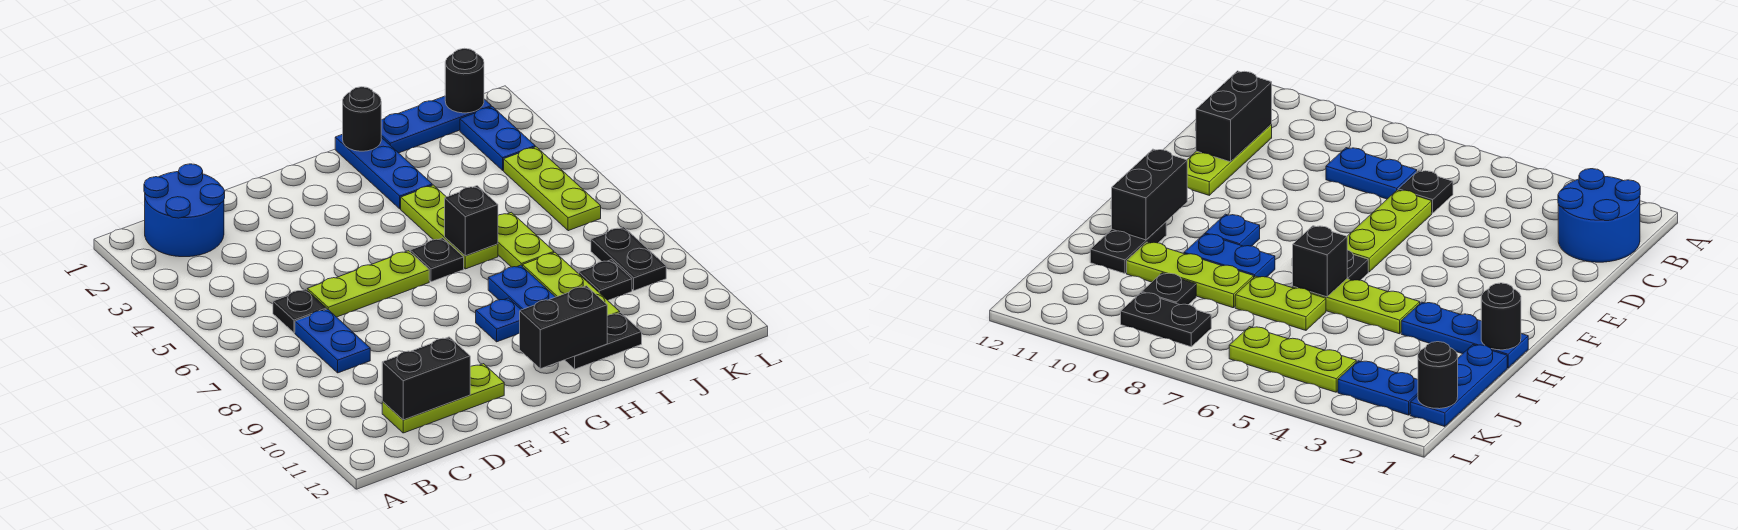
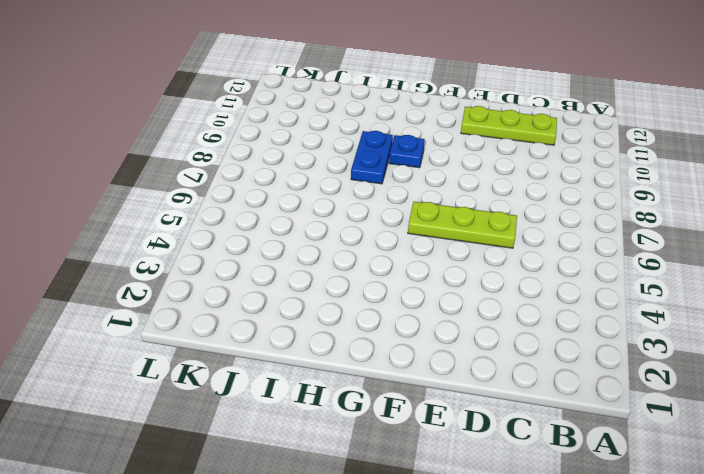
none -> blue round brick B1:C2 level 1
none -> black plate C6 level 1
none -> blue plate C7:C8 level 1

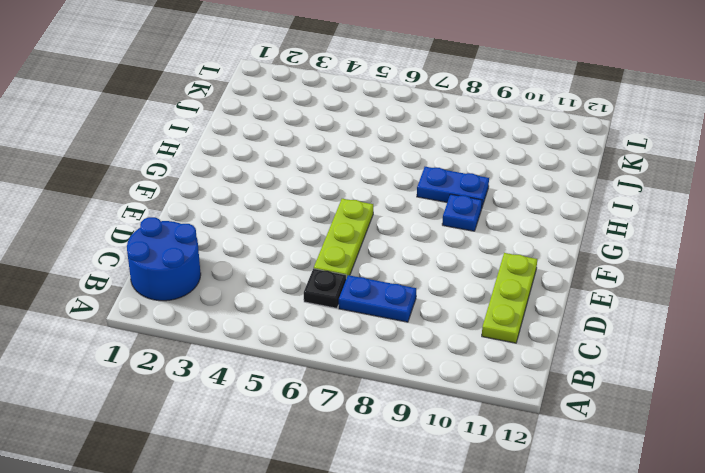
none -> black plate G6 level 1
none -> blue plate H1:H3 level 1
none -> lime plate H4:H6 level 1

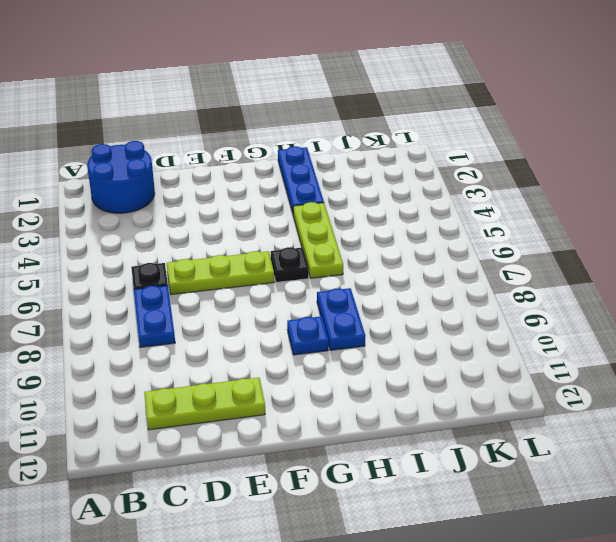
none -> black plate H11:I11 level 1
none -> blue plate I1:K1 level 1
none -> lime plate I6:I7 level 1

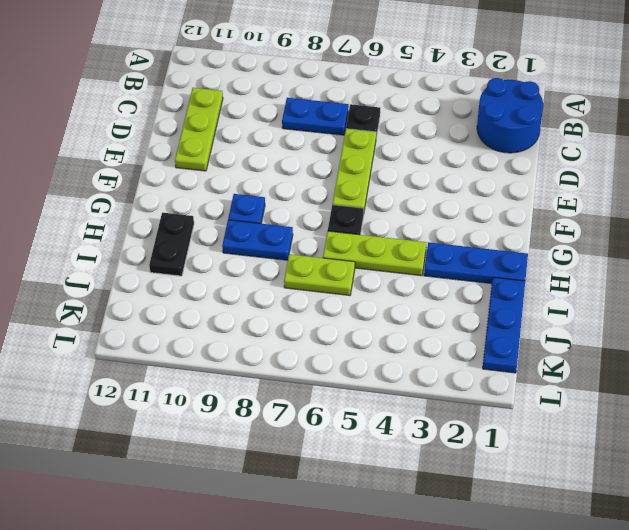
none -> lime plate I8:I10 level 1
none -> black plate J9 level 1
none -> blue plate K2:K3 level 1

